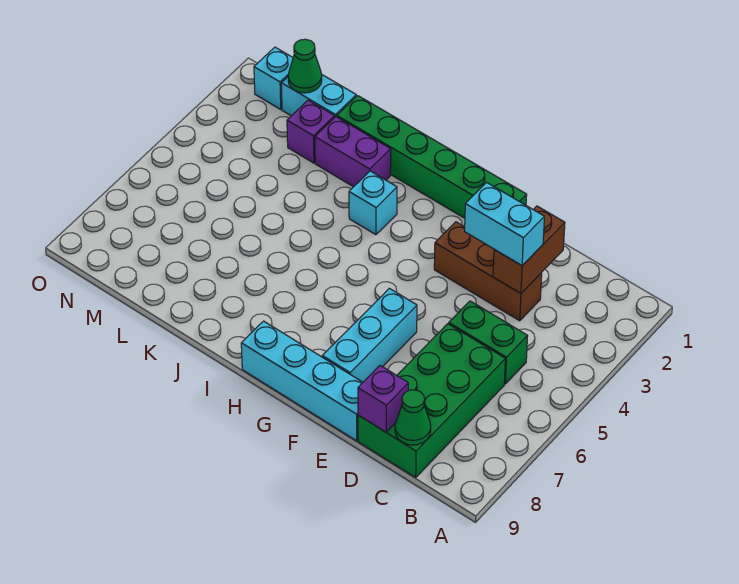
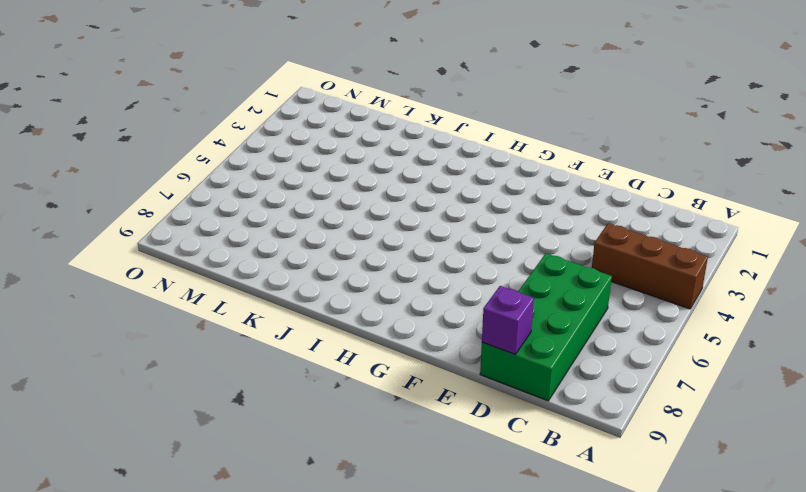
brown brick A4:C4 level 1 -> brown brick D3:F3 level 1
none -> green brick C5:D5 level 1
none -> cyan brick E9:H9 level 1
none -> green brick F1:K1 level 1

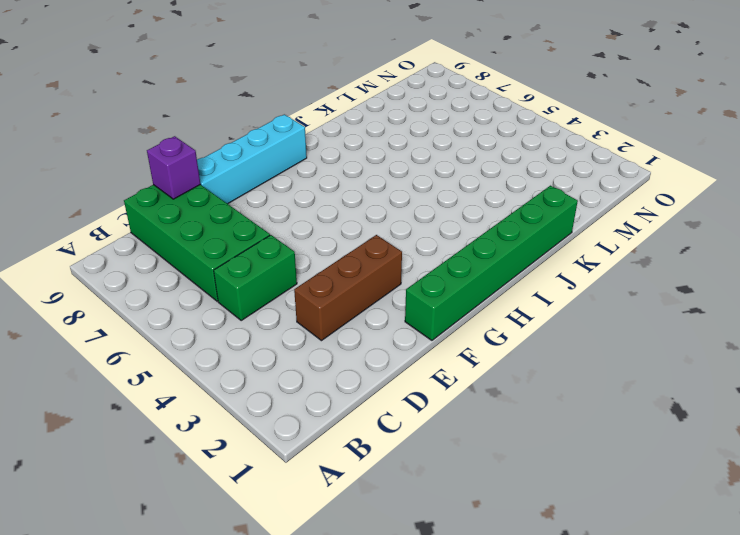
none -> cyan brick F6:F8 level 1
none -> cyan brick I3 level 1
none -> purple brick J2:K2 level 1

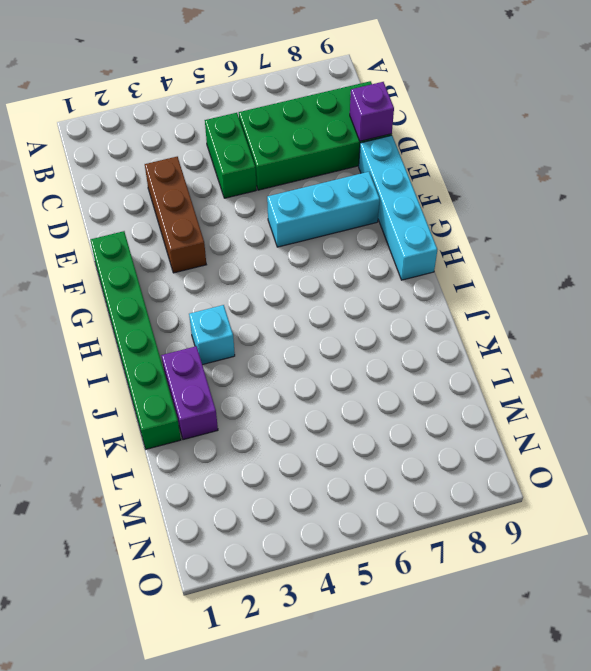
none -> cyan brick L1:M1 level 1
none -> purple brick L2 level 1
none -> cyan brick N1 level 1

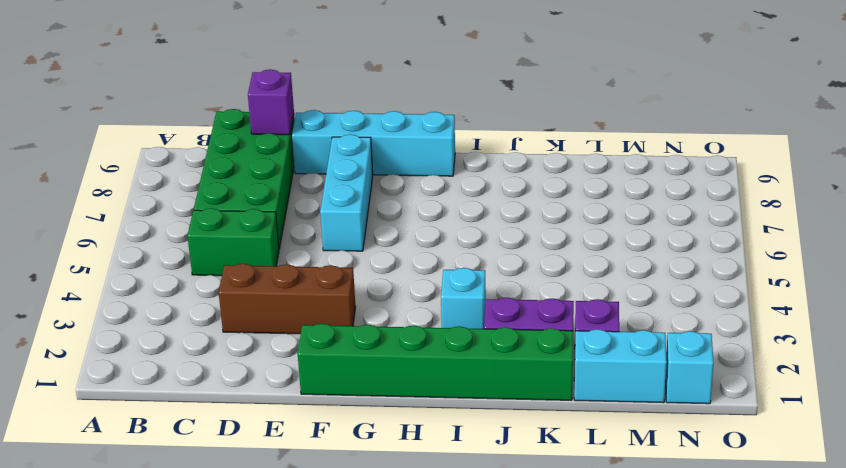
none -> green cone C9 level 2
none -> brown brick D2:D3 level 2
none -> green cone M1 level 2

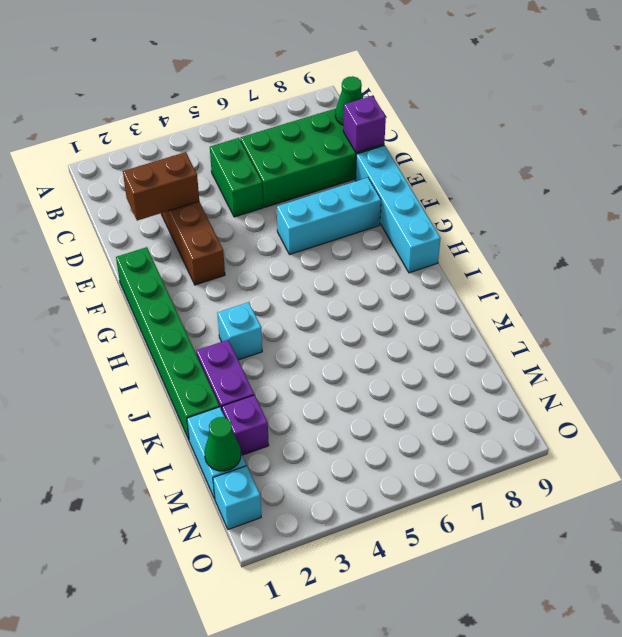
none -> cyan brick D3:E3 level 3

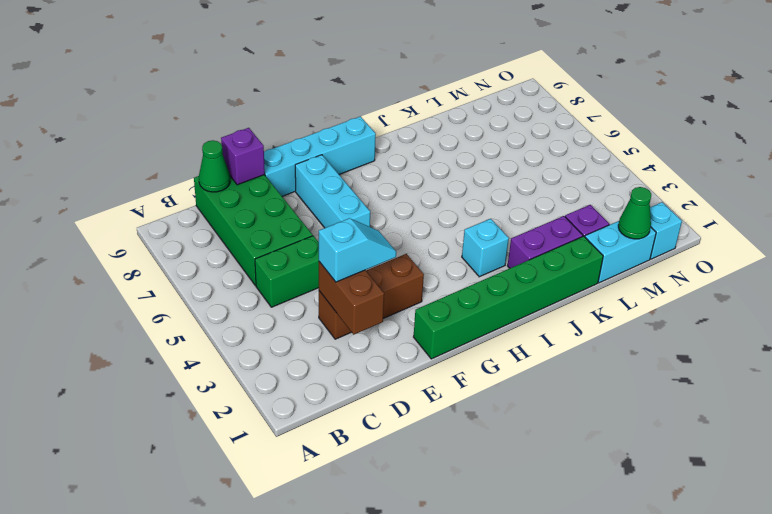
cyan slope D3:E3 level 3 top D -> cyan brick D3:E3 level 3

